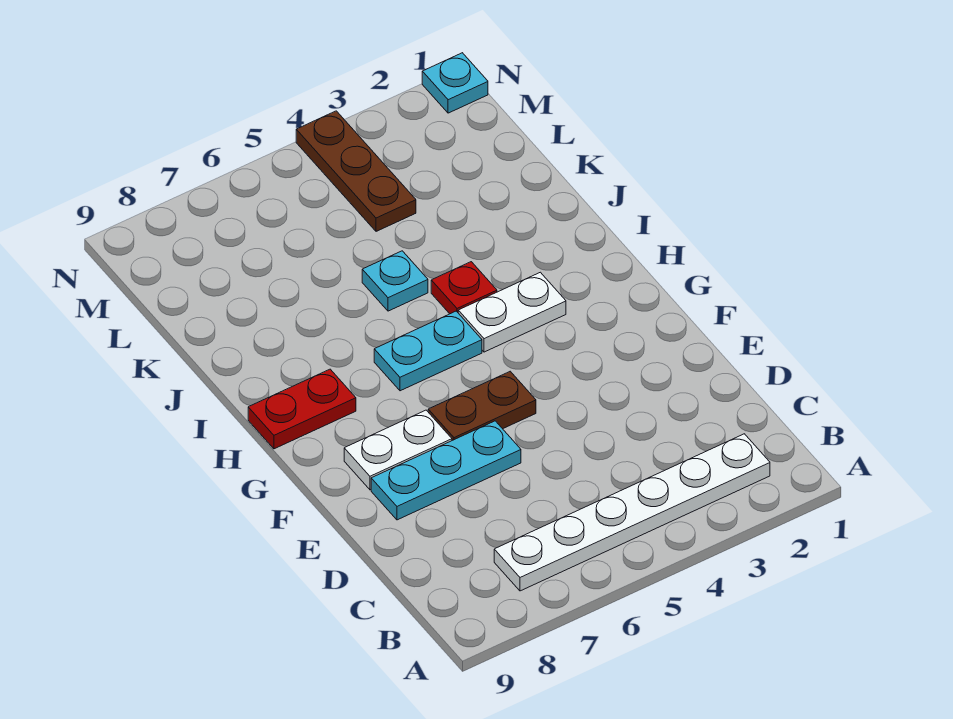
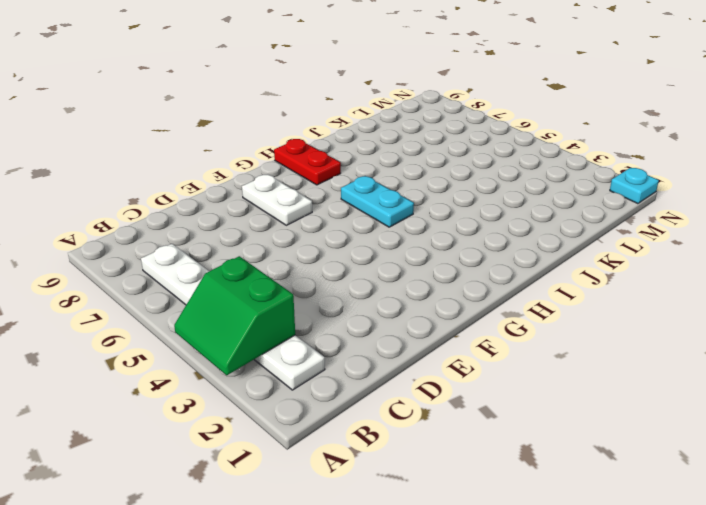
green slope A3:B4 level 2 top B -> none
none -> cyan plate E6:E8 level 1
none -> brown plate F5:F6 level 1

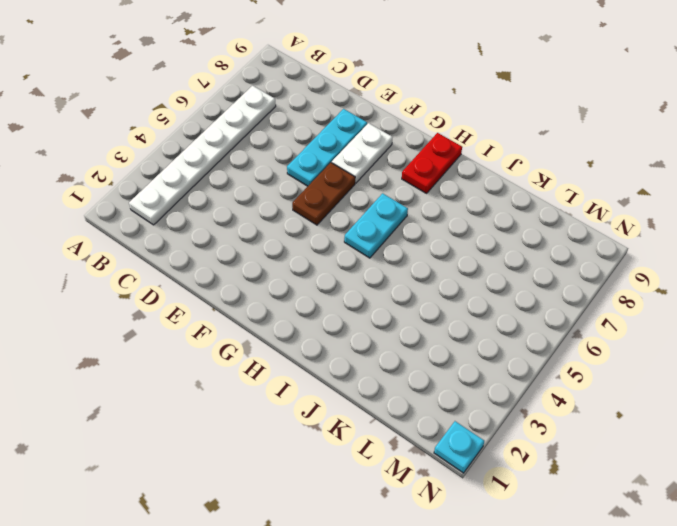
none -> white plate H3:H4 level 1
none -> red plate I4 level 1

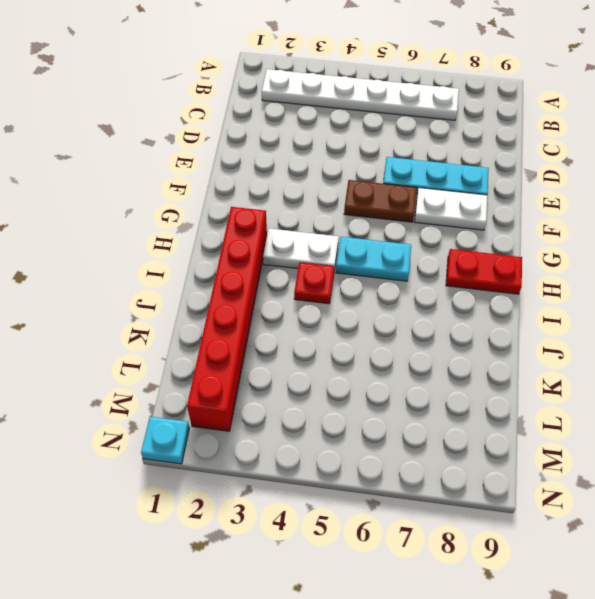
red brick H2:M2 level 1 -> none
none -> cyan plate J5 level 1
none -> brown plate L4:N4 level 1

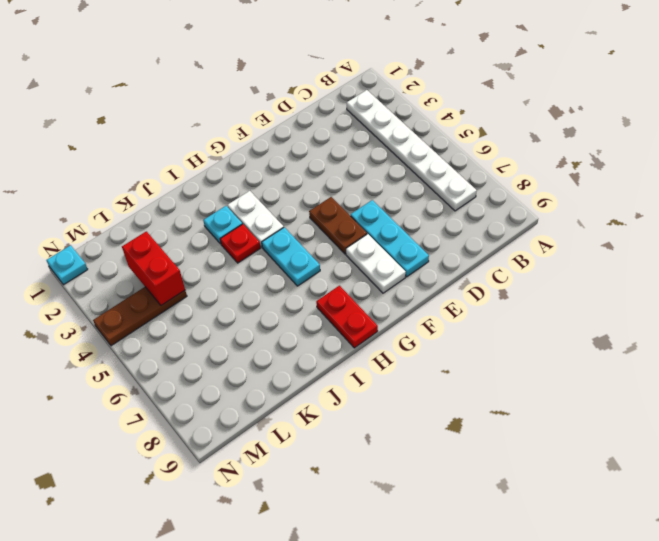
cyan plate I3 level 1 -> cyan plate J5 level 1
red brick L3:L4 level 2 -> none

